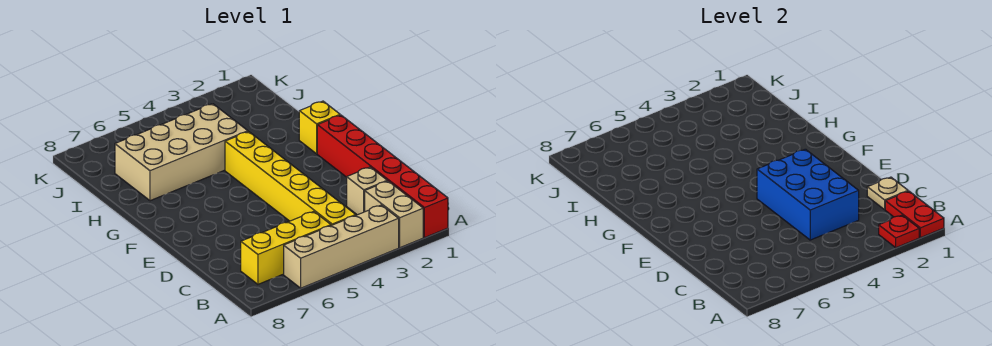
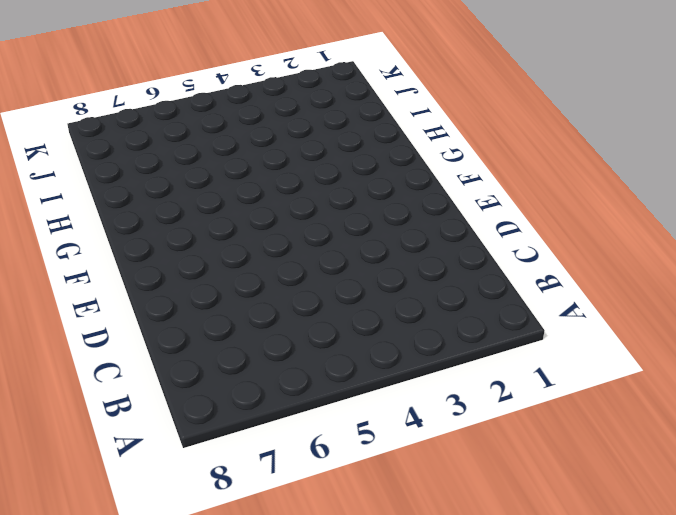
none -> red brick A1:F1 level 1
none -> tan brick A2:B2 level 1
none -> tan brick A3:A6 level 1

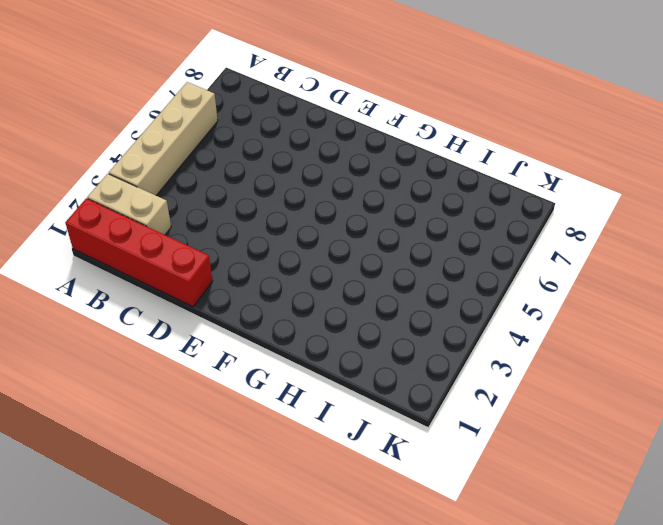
red brick A1:D1 level 1 -> red brick A1:F1 level 1
none -> yellow brick B4:G4 level 1
none -> yellow brick B5:B7 level 1
none -> tan brick C2 level 1

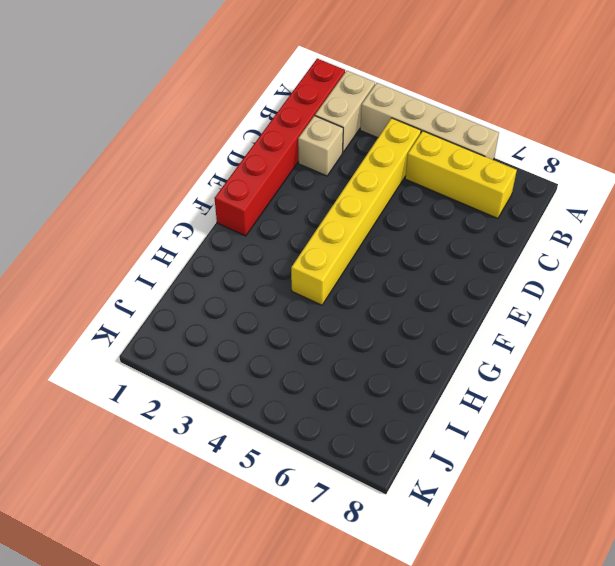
none -> yellow brick G1 level 1
none -> tan brick H4:I7 level 1
none -> red plate A1:B1 level 2

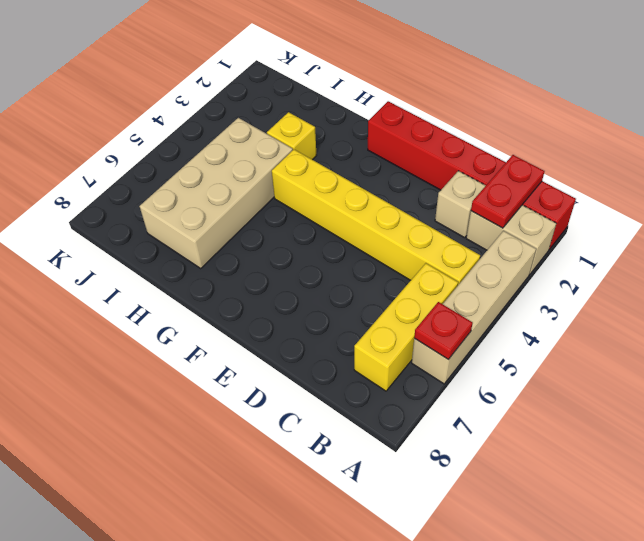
red plate A6 level 2 -> red plate A2 level 2
red plate B1:B2 level 2 -> red plate A1:B1 level 2
yellow brick H3 level 1 -> yellow brick G1 level 1
none -> tan plate C1 level 2
none -> blue brick C3:E4 level 2

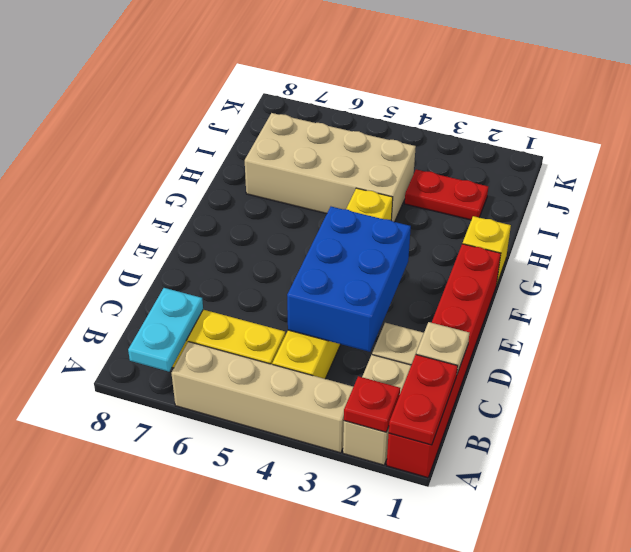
cyan plate A7:B7 level 2 -> none
red plate I2:I3 level 1 -> none

